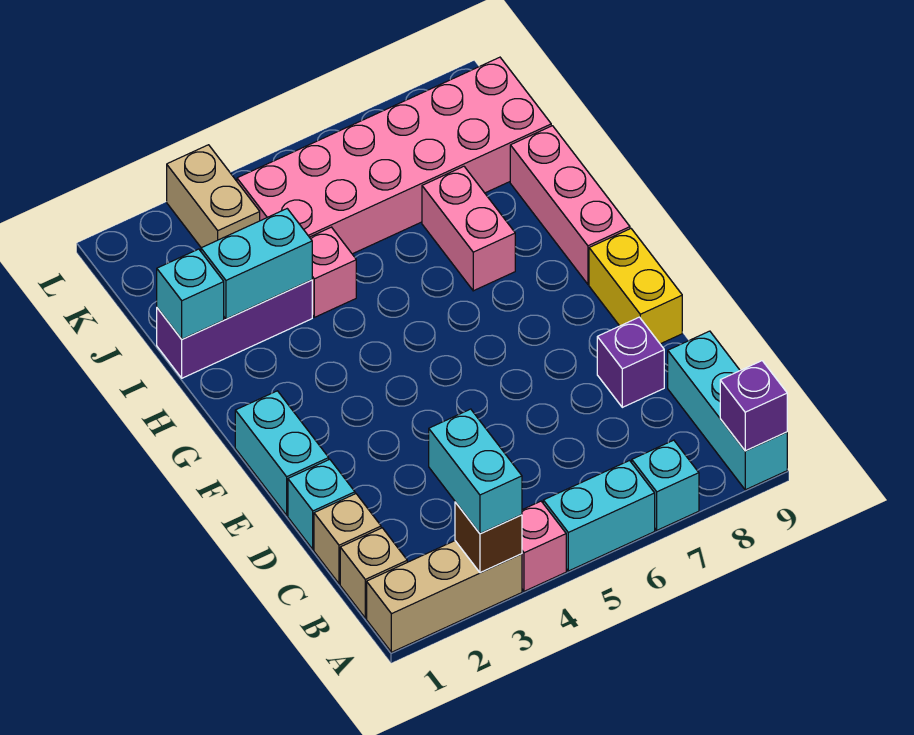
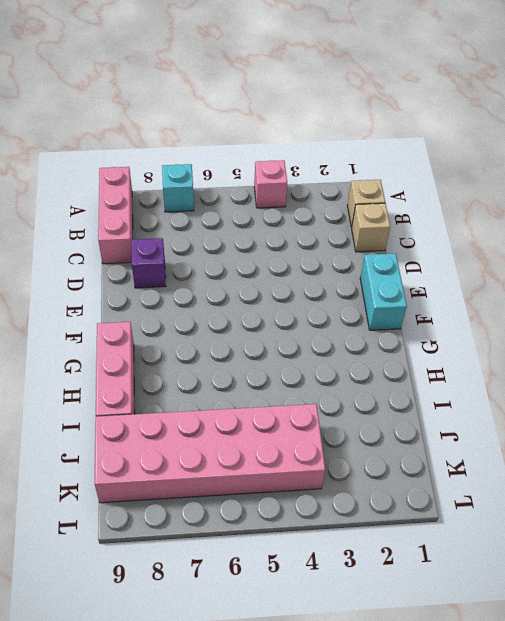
pink brick A9:C9 level 1 -> cyan brick A9:C9 level 1
none -> tan brick A1:A3 level 1
none -> cyan brick A5:A6 level 1
none -> cyan brick D1 level 1

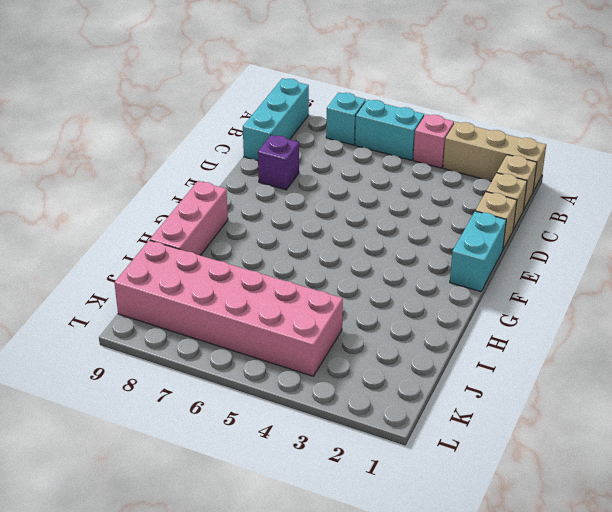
tan brick D1 level 1 -> cyan brick D1 level 1
none -> yellow brick E9:F9 level 1
none -> pink brick H7:I7 level 1
none -> purple brick I1:I3 level 1

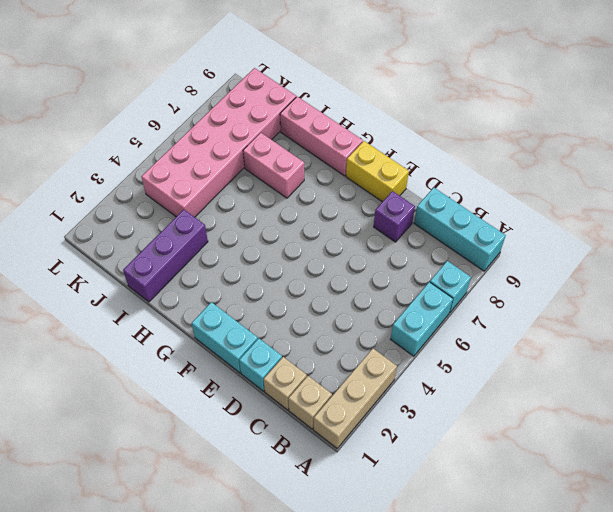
none -> pink brick A4 level 1
none -> pink brick I4 level 1
none -> tan brick K3:L3 level 1

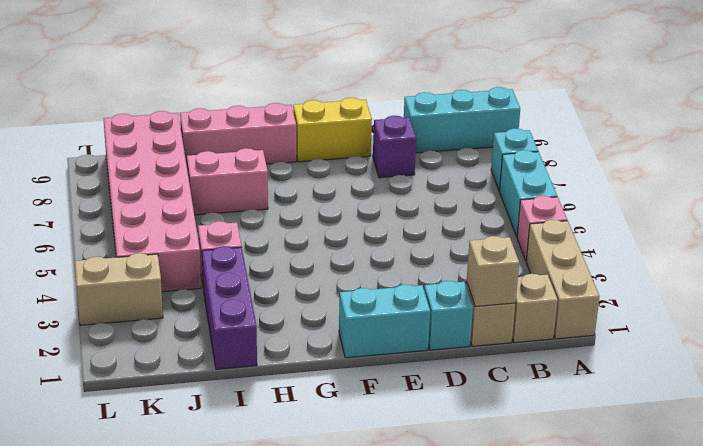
tan brick C1 level 2 -> none
none -> brown brick A3 level 2
none -> purple brick A9 level 2
none -> cyan brick I1 level 2

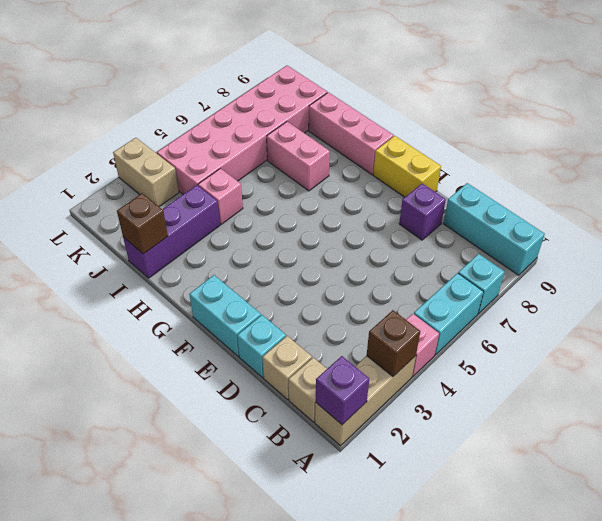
purple brick A1 level 2 -> purple brick A9 level 2
brown brick I1 level 2 -> cyan brick I1 level 2
none -> cyan brick I2:I3 level 2
none -> cyan brick A3:B3 level 3

